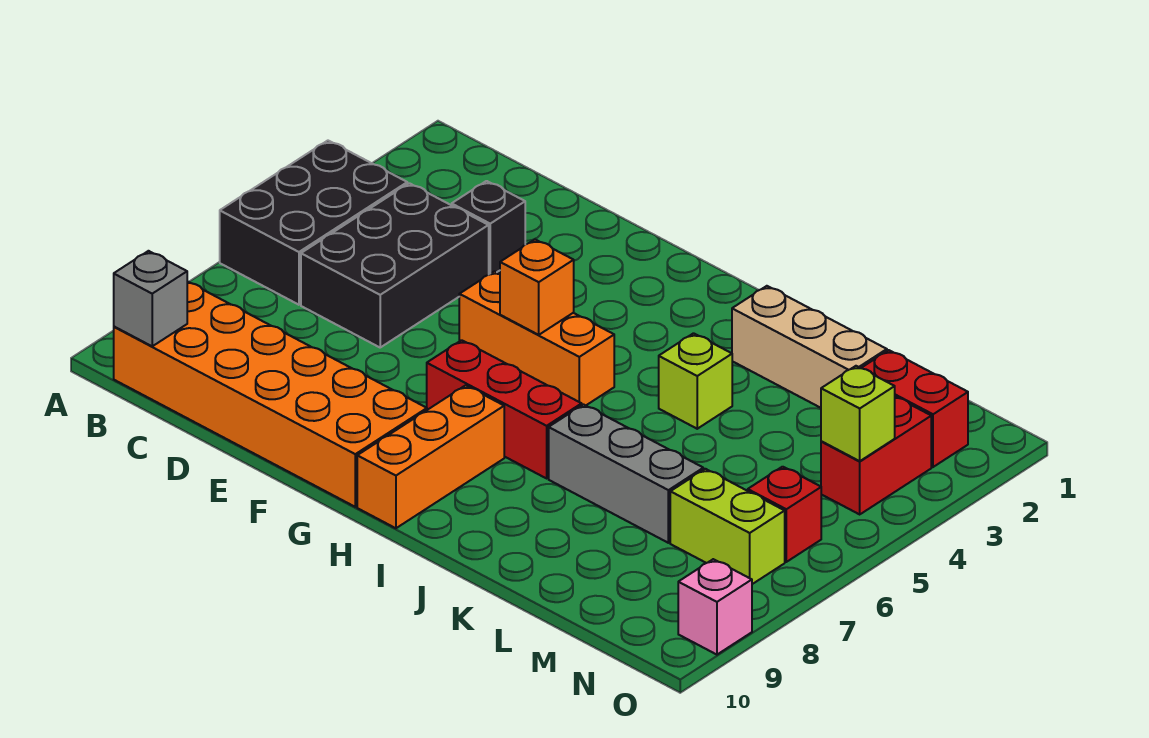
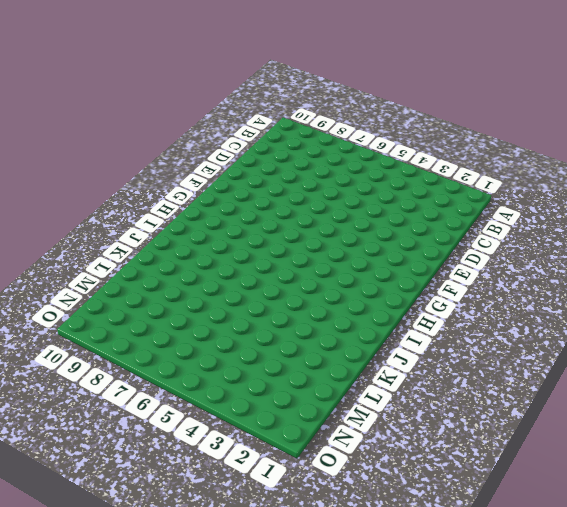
none -> black brick A4:B6 level 1
none -> orange brick B9:G10 level 1
none -> black brick C4:D6 level 1

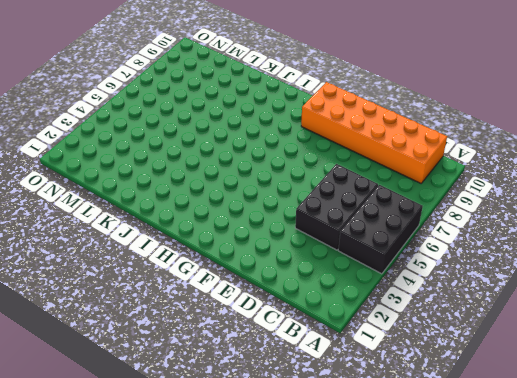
none -> black brick D3 level 1
none -> orange brick F5:H5 level 1
none -> red brick G7:I7 level 1

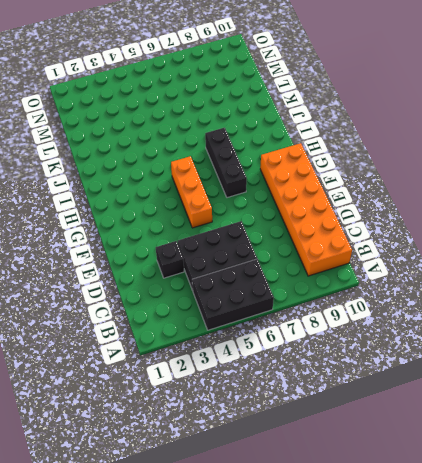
black brick G7:I7 level 1 -> red brick G7:I7 level 1
none -> orange brick H8:H10 level 1
none -> tan brick J2:L2 level 1
none -> lime brick J4 level 1

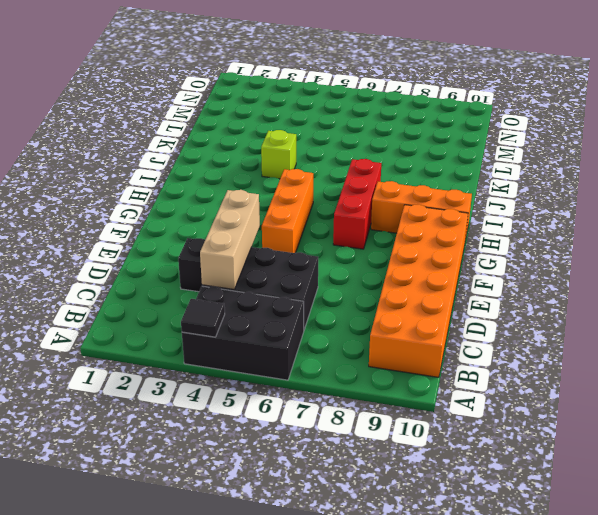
black tile A4 level 2 -> none
tan brick C4:E4 level 2 -> tan brick J2:L2 level 1
none -> grey brick J7:L7 level 1
none -> red brick M2:N2 level 1
none -> lime brick M7:N7 level 1

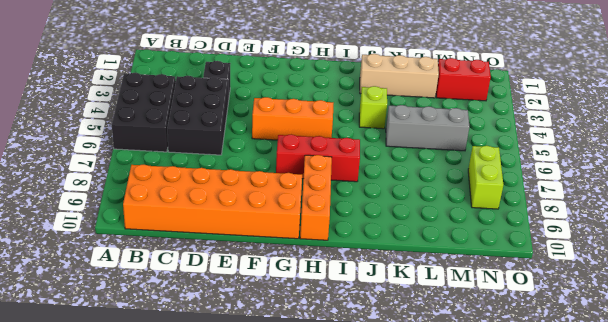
grey brick K5:M5 level 1 -> grey brick J7:L7 level 1
lime brick N7:N8 level 1 -> lime brick M7:N7 level 1
none -> red brick N3:N4 level 1
none -> red brick N6 level 1
none -> pink brick O9 level 1

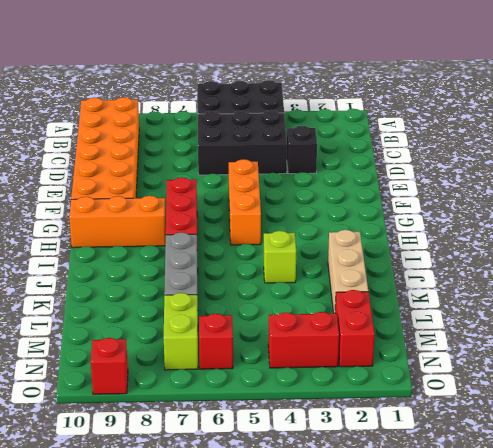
red brick O9 level 1 -> pink brick O9 level 1
none -> grey brick B10 level 2
none -> orange brick G5 level 2
none -> lime brick N4 level 2

